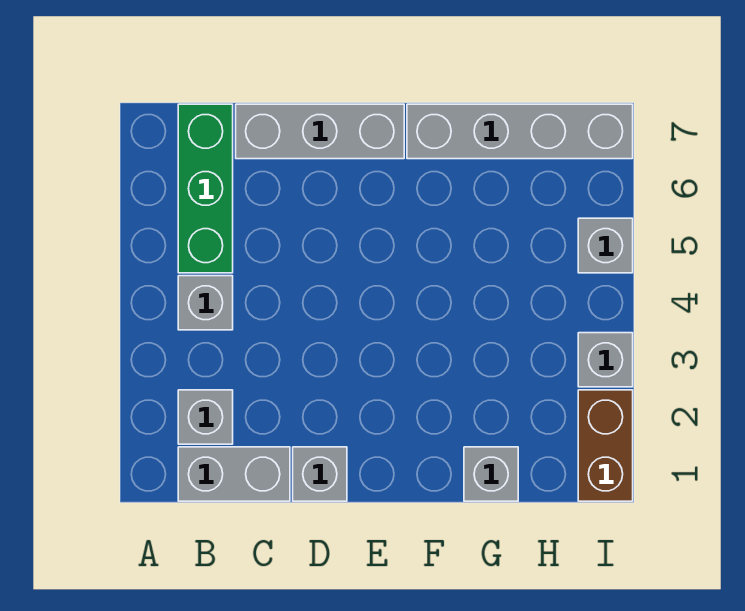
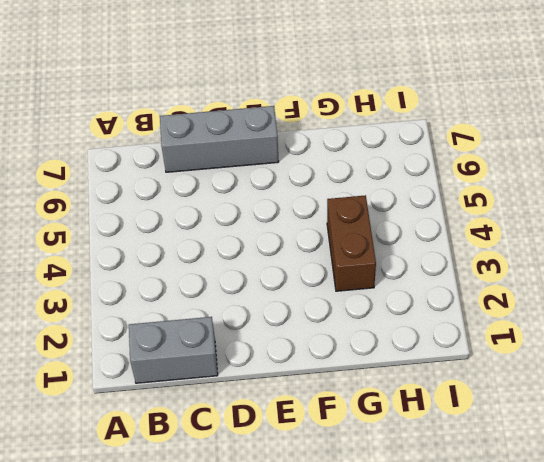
brown brick G3:G4 level 1 -> brown brick I1:I2 level 1
none -> grey brick B2 level 1
none -> grey brick B4 level 1

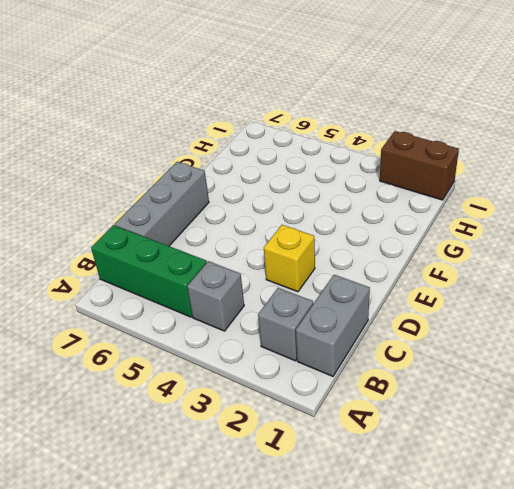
yellow brick D3 level 1 -> none
none -> grey brick D1 level 1
none -> grey brick F7:I7 level 1

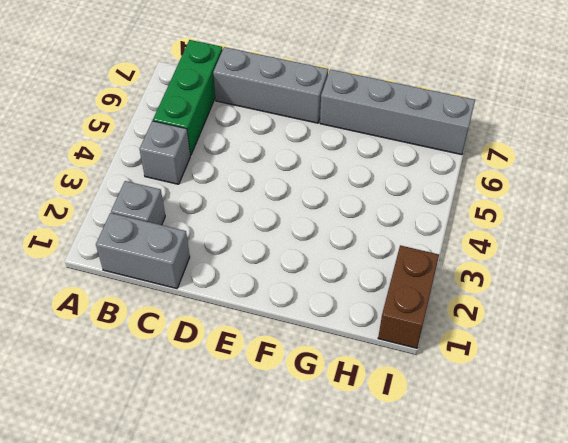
none -> grey brick D1 level 1
none -> grey brick G1 level 1

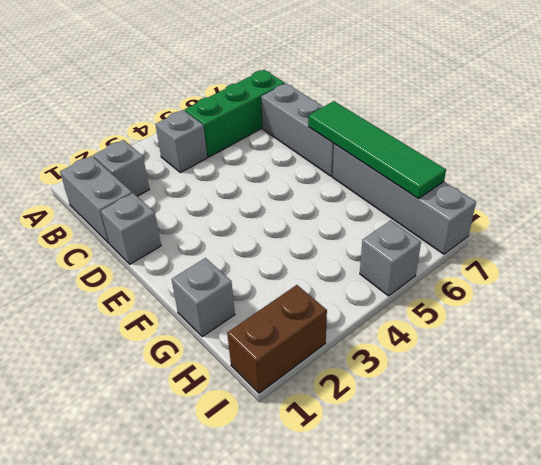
green tile E7:H7 level 2 -> none
none -> grey brick I3 level 1

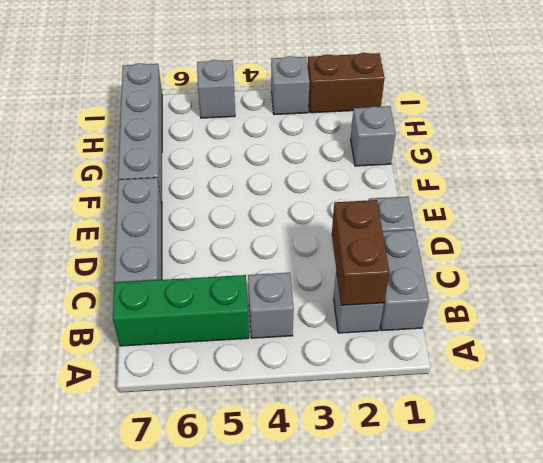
brown brick B2:C2 level 2 -> none

